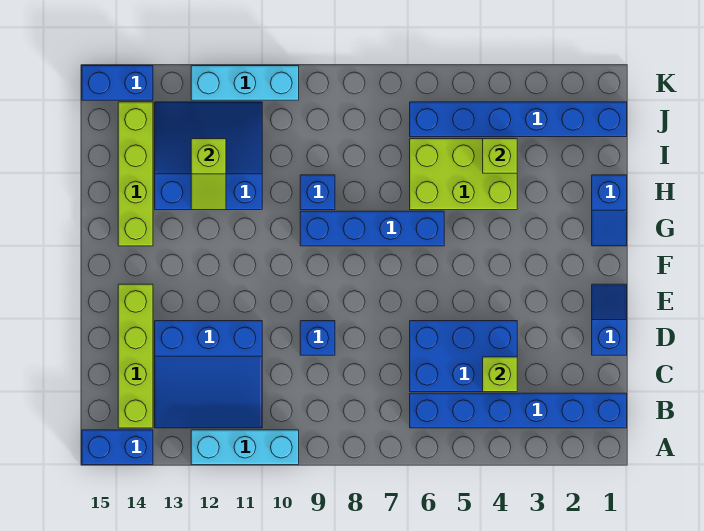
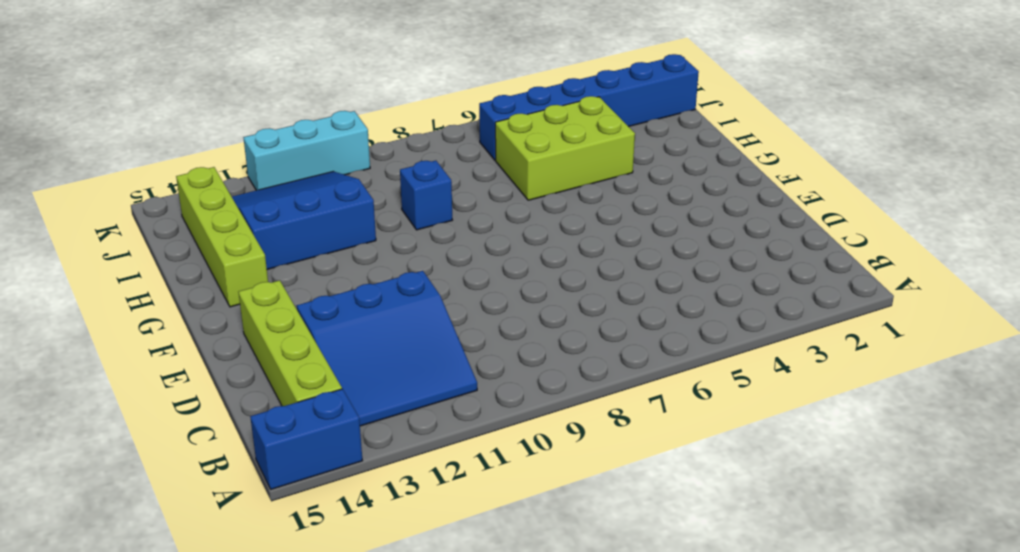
none -> cyan brick A10:A12 level 1
none -> blue brick B1:B6 level 1
none -> blue brick C4:D6 level 1

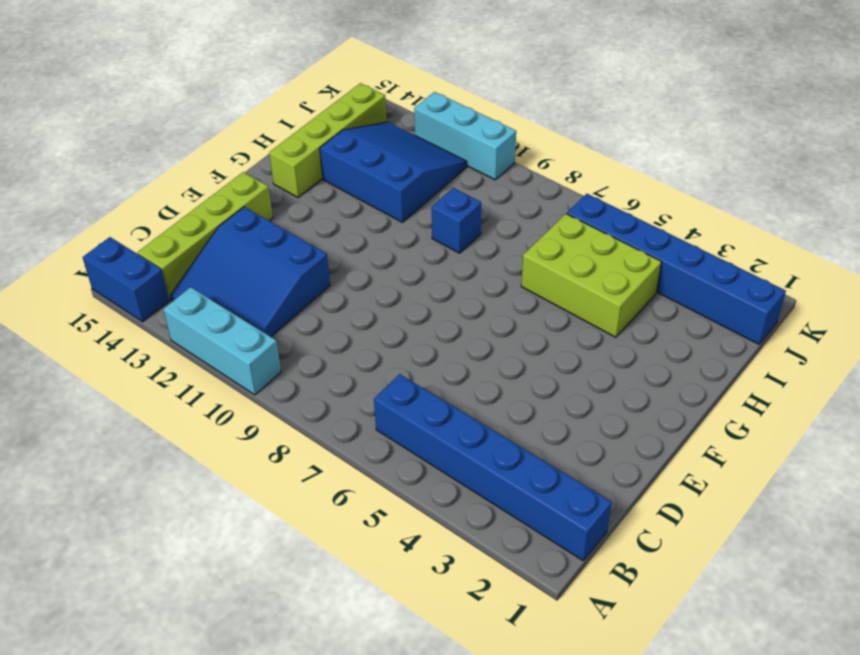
none -> blue brick C4:D6 level 1
none -> blue slope D1:E1 level 1 top D
none -> blue brick D9 level 1

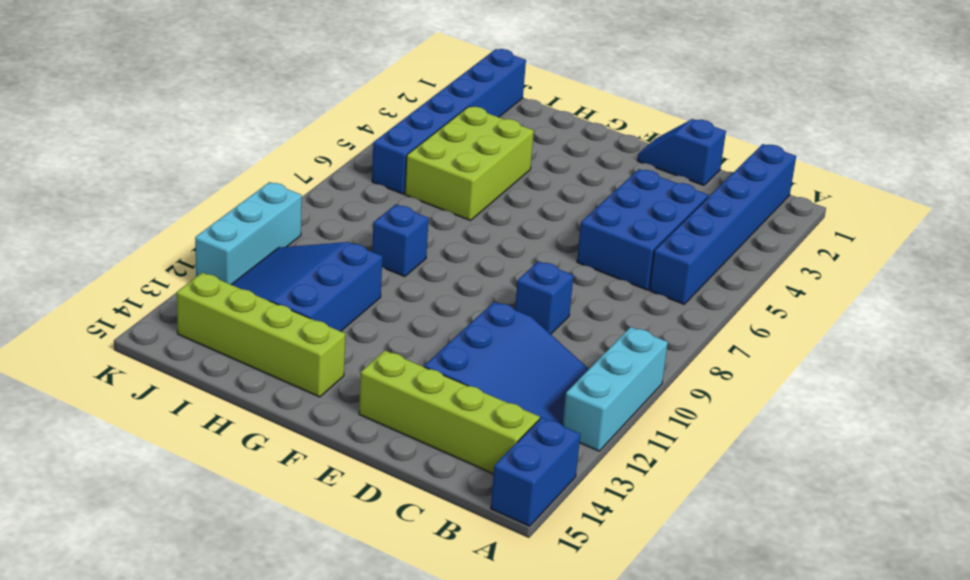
none -> blue slope G1:H1 level 1 top H
none -> blue brick G6:G9 level 1
none -> blue brick K14:K15 level 1

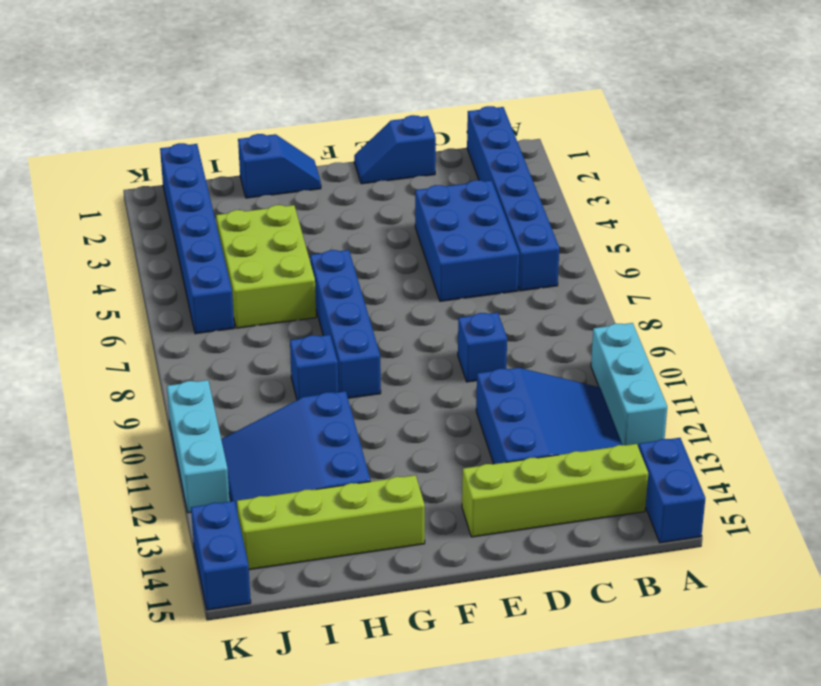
none -> lime brick C4 level 2
none -> lime slope H12:I12 level 2 top I
none -> lime brick I4 level 2

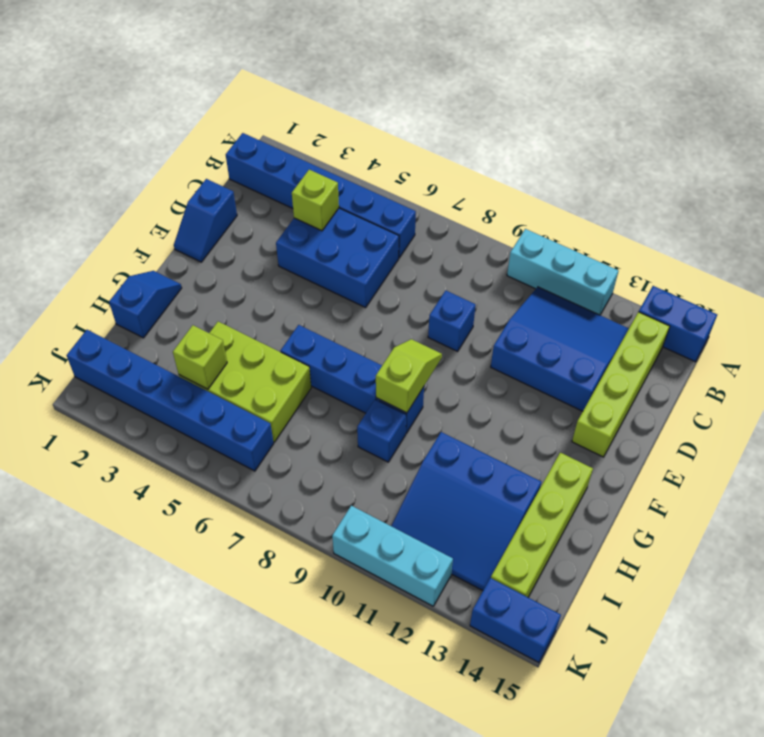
lime slope F9:G9 level 2 top G -> lime slope H12:I12 level 2 top I

